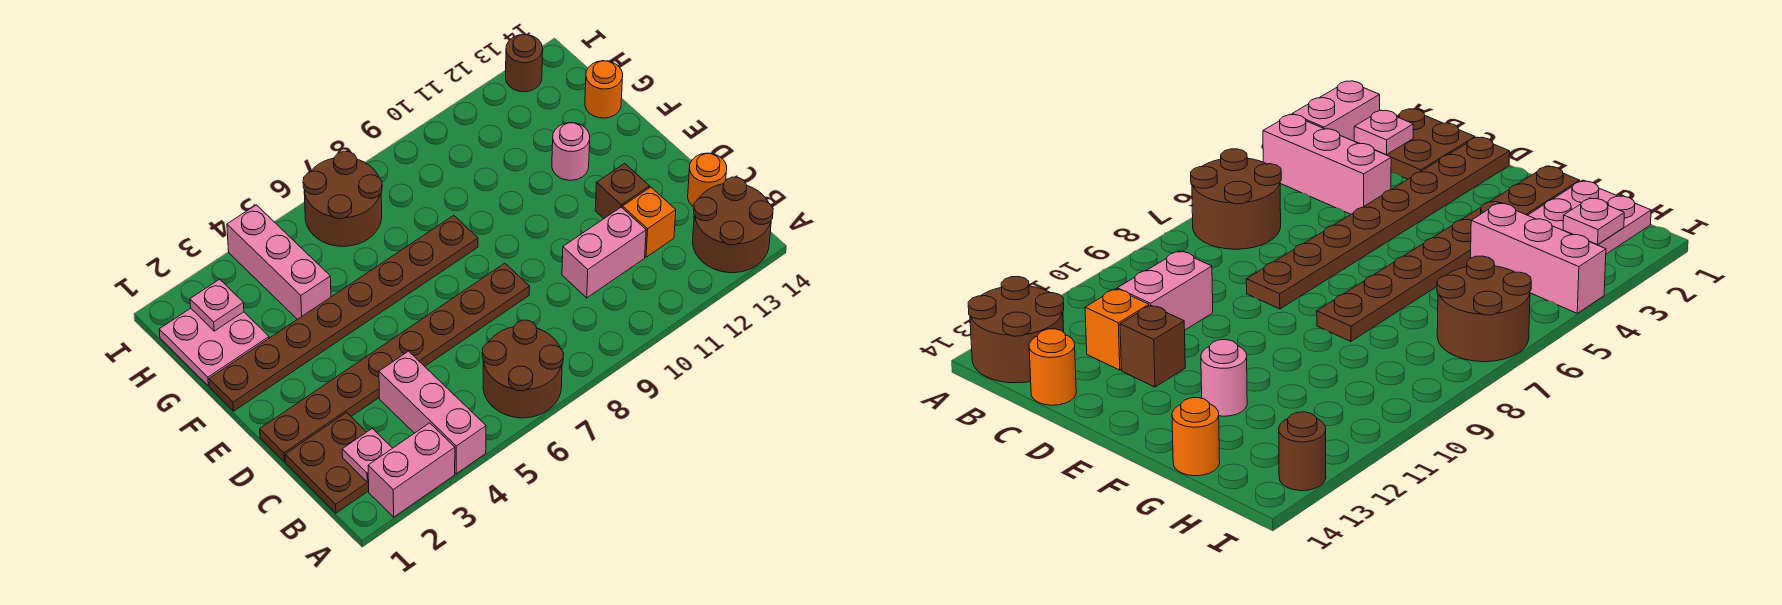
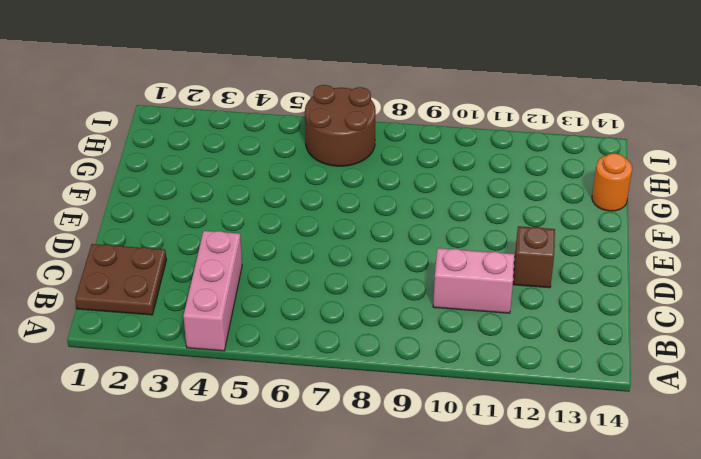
none -> pink brick A2:A3 level 1
none -> brown round brick A6:B7 level 1
none -> brown round brick A13:B14 level 1

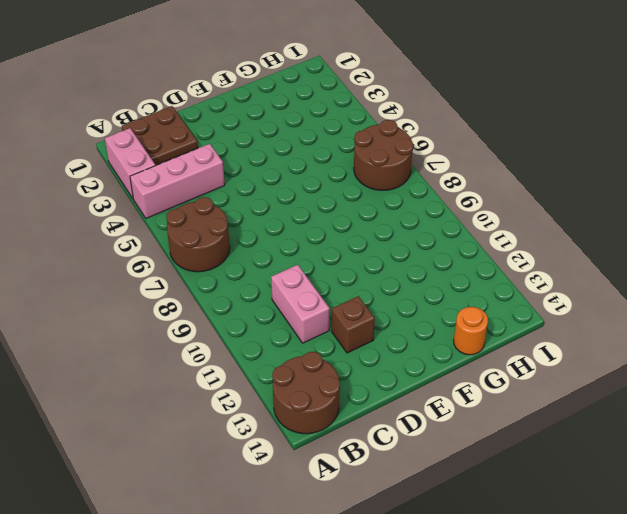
none -> orange brick C12 level 1
none -> orange round brick C14 level 1
none -> brown plate D1:D8 level 1

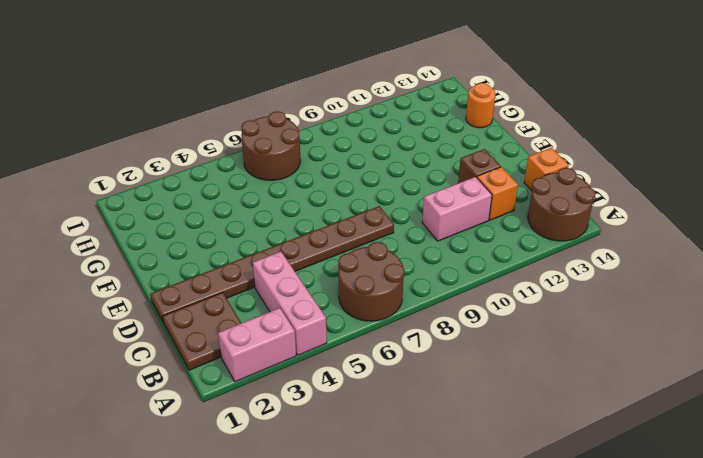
orange brick C14 level 1 -> orange round brick C14 level 1
none -> brown plate F1:F8 level 1
none -> pink round brick F12 level 1
none -> pink plate G1:H2 level 1

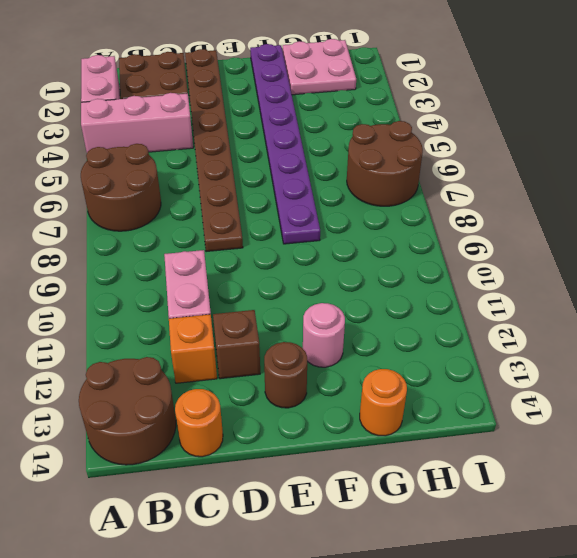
brown round brick E13 level 1 -> brown round brick I13 level 1
purple plate F1:F8 level 1 -> brown plate F1:F8 level 1
none -> pink brick G4:I4 level 1
none -> pink plate B2 level 2
none -> pink plate H2 level 2

